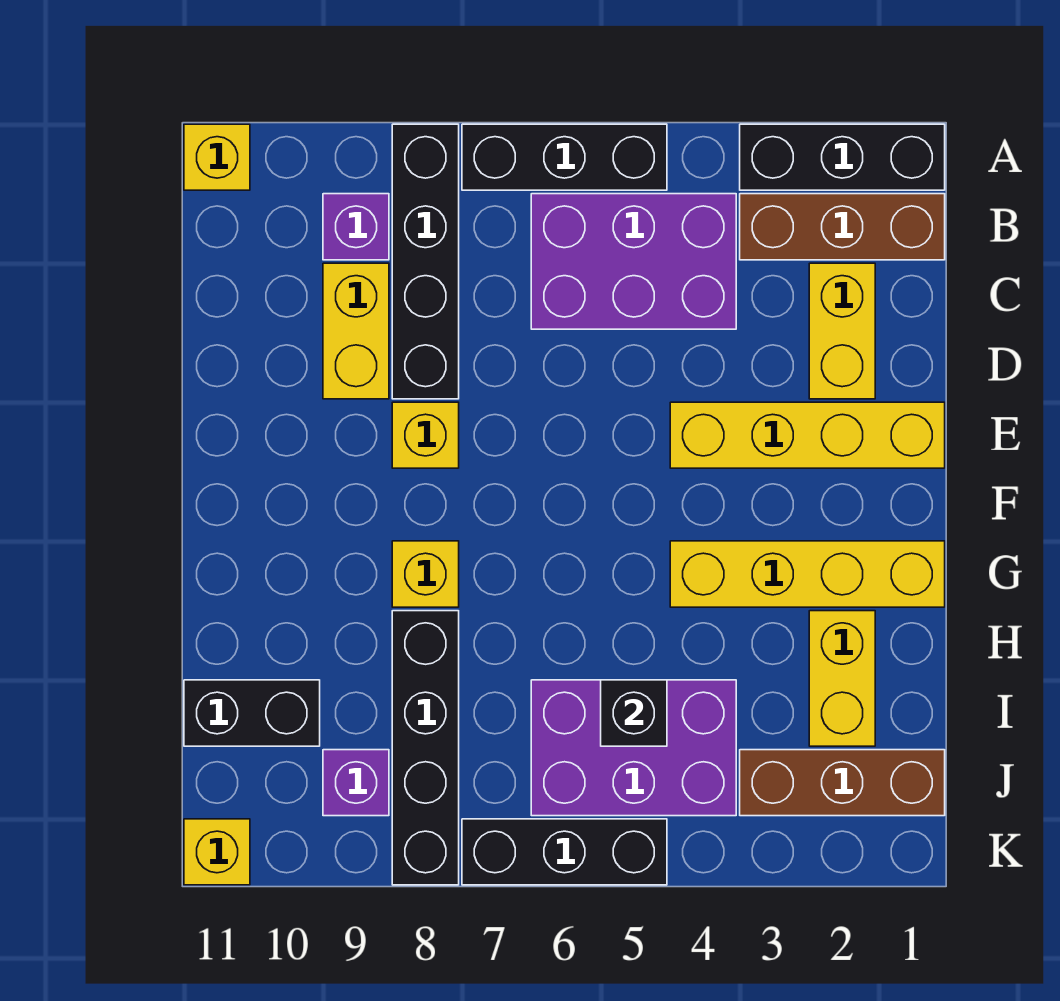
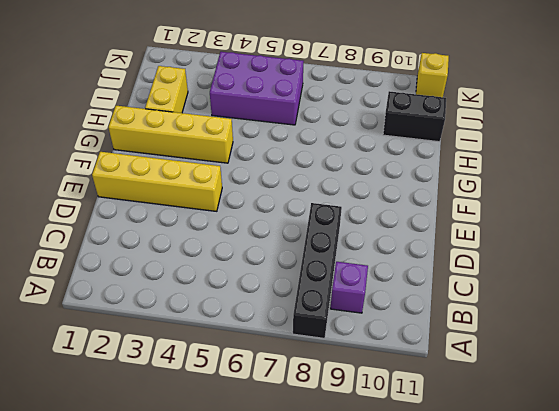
none -> black brick A1:A3 level 1
none -> black brick A5:A7 level 1
none -> yellow brick A11 level 1

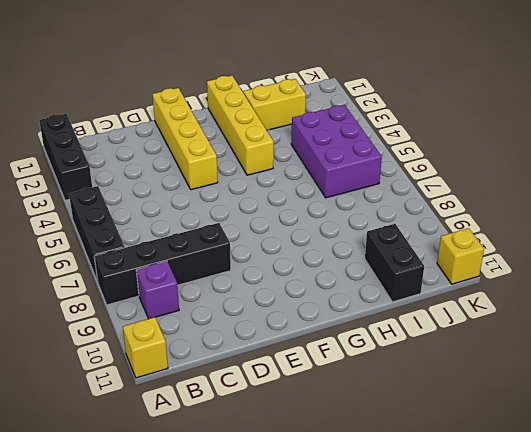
none -> brown brick B1:B3 level 1
none -> purple brick B4:C6 level 1
none -> yellow brick C2:D2 level 1

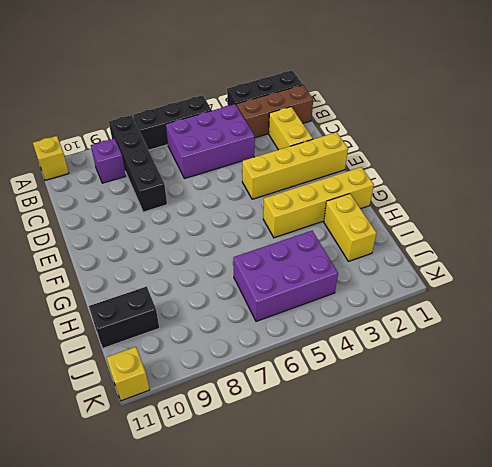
none -> yellow brick C9:D9 level 1
none -> yellow brick E8 level 1
none -> yellow brick G8 level 1

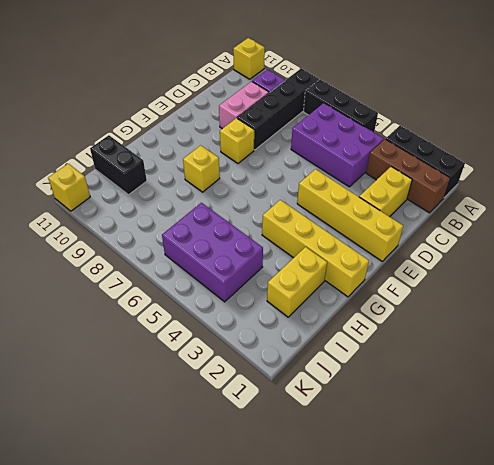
pink brick C9:D9 level 1 -> yellow brick C9:D9 level 1
none -> black brick H8:K8 level 1
none -> brown brick J1:J3 level 1
none -> purple brick J9 level 1

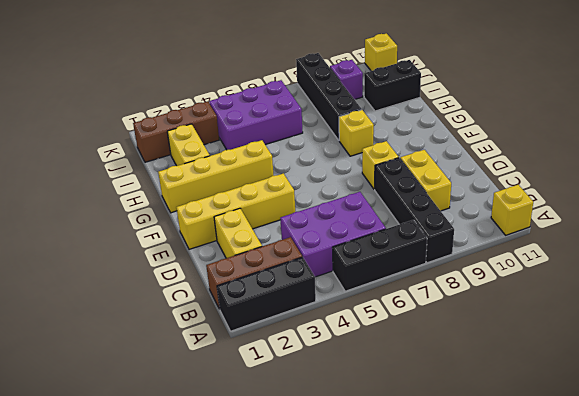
none -> purple brick B9 level 1
none -> black brick K5:K7 level 1
none -> black brick I5 level 2

